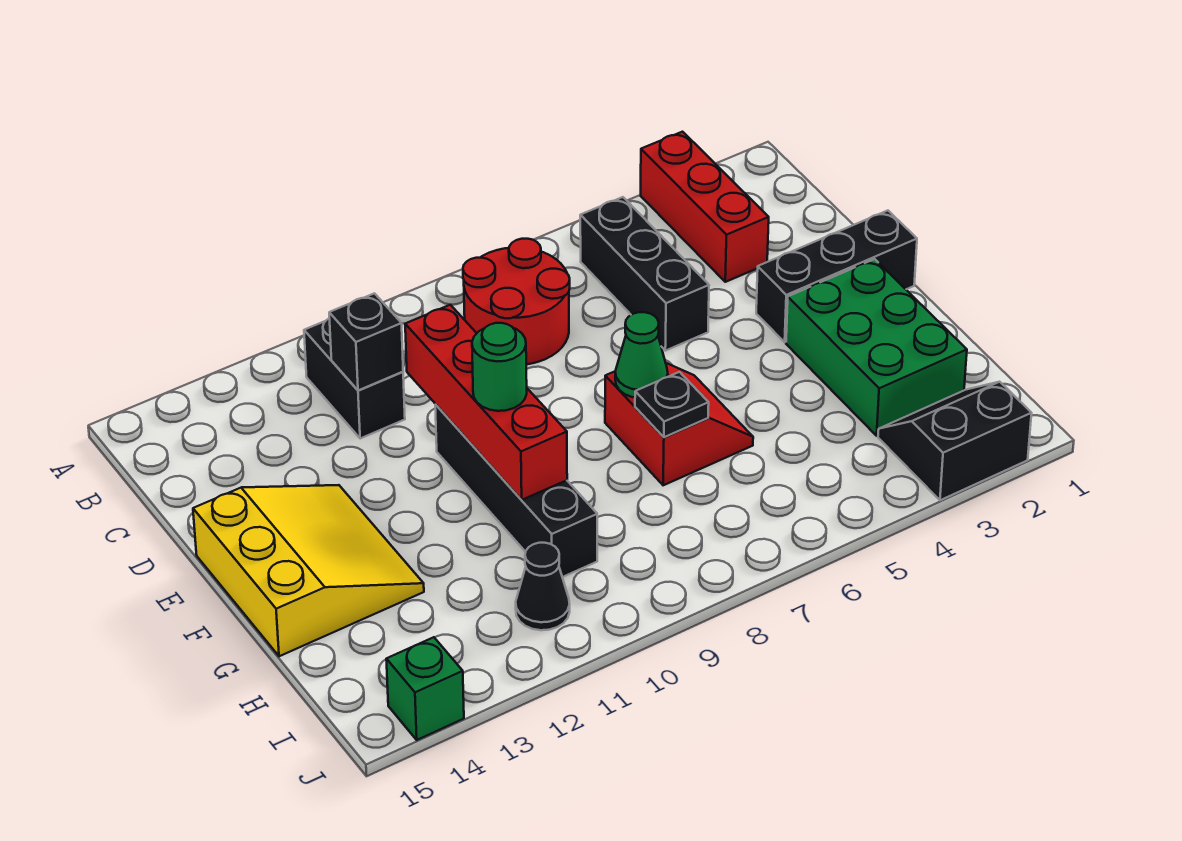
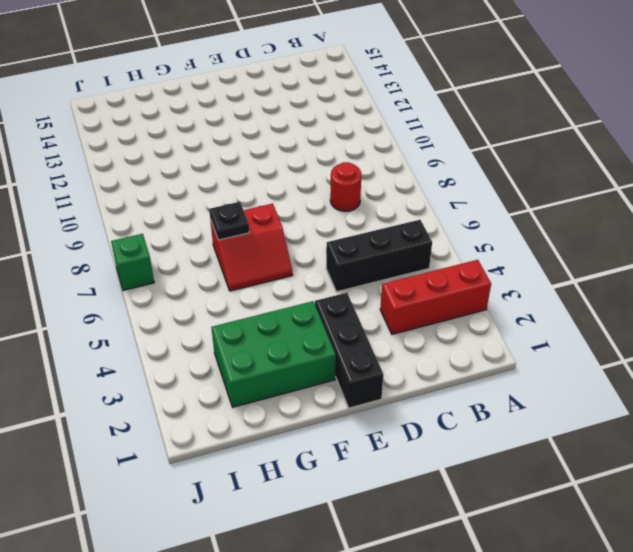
red round brick C8 level 1 -> red round brick B7:C8 level 1
green brick J7 level 1 -> green brick J14 level 1
none -> black brick B11:C11 level 1
none -> black brick E10:H10 level 1
none -> yellow slope E13:G15 level 1 top 15

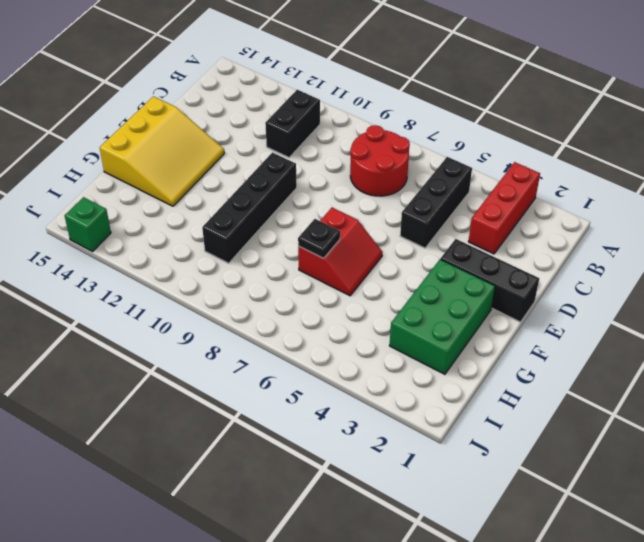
none -> black slope I2:J3 level 1 top J
none -> black cone I11 level 1
none -> black brick C11 level 2

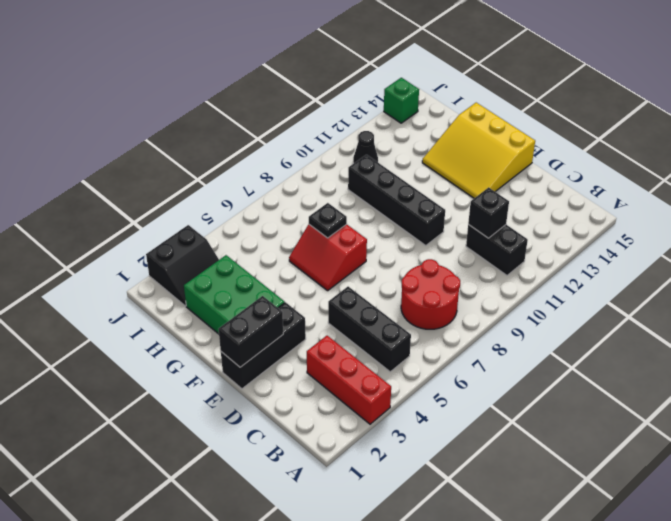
black brick E1:E2 level 2 -> none
none -> red brick D10:G10 level 2
none -> green cone F7 level 2
none -> green round brick F10 level 3

